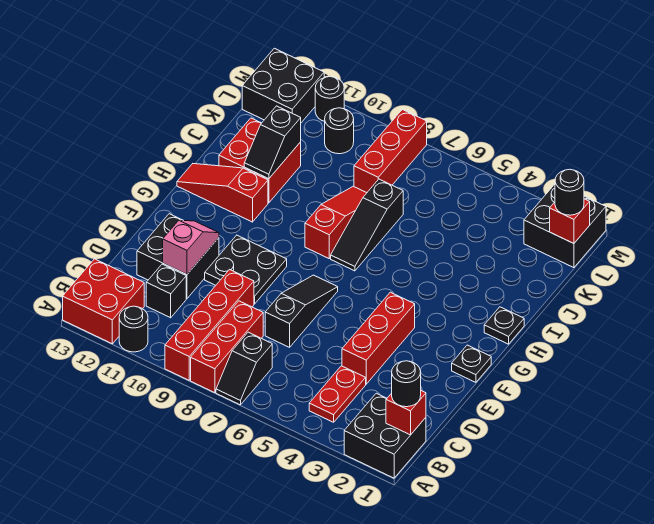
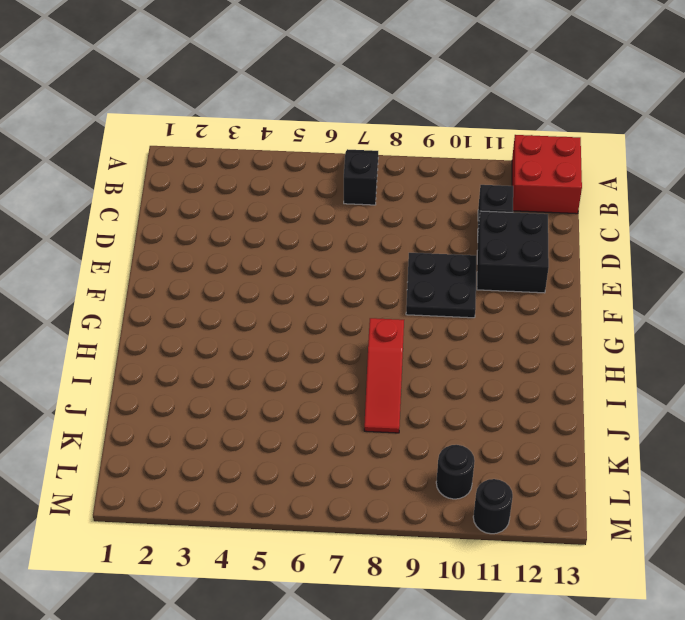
none -> black brick A1:B2 level 1
none -> red brick A8:C8 level 1
none -> red brick A9:D9 level 1

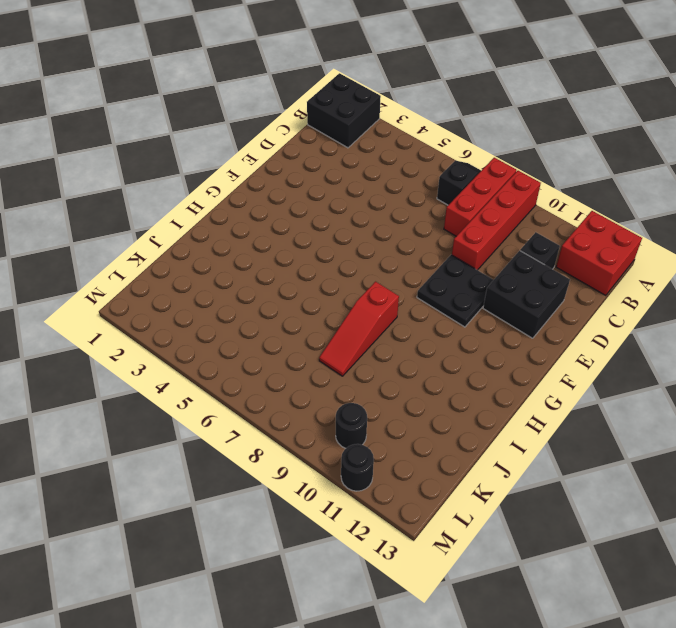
none -> black round brick A11 level 1
none -> red plate B4:C4 level 1
none -> red brick D4:F4 level 1

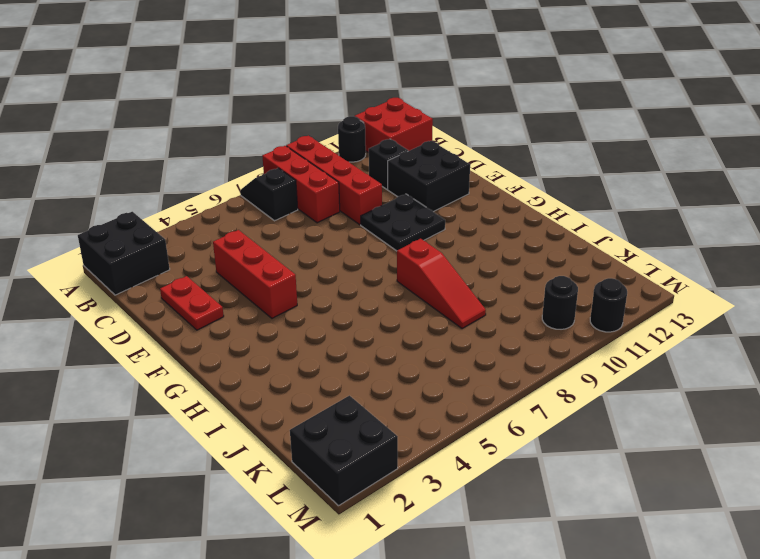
red plate D2:E2 level 1 -> red plate B4:C4 level 1
none -> black slope D7:F7 level 1 top D
none -> black plate F1 level 1
none -> black plate H1 level 1

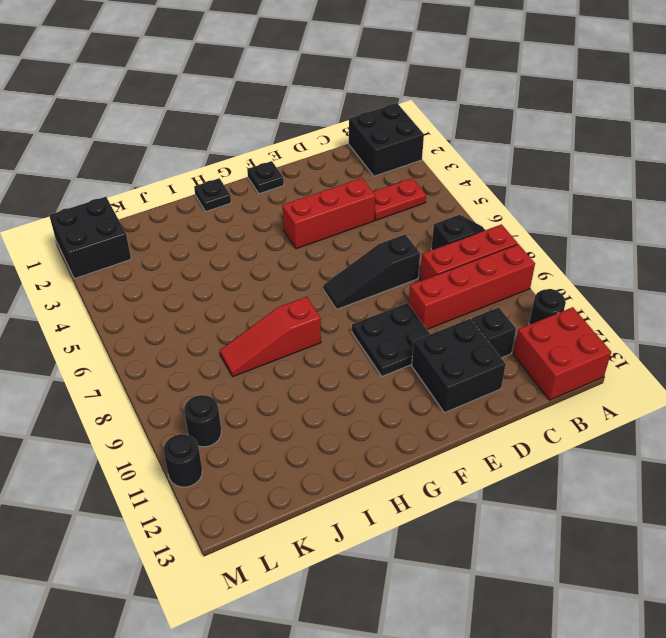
none -> black slope H7:J7 level 1 top J
none -> red slope H11:H13 level 1 top 11
none -> red brick I11:J12 level 1

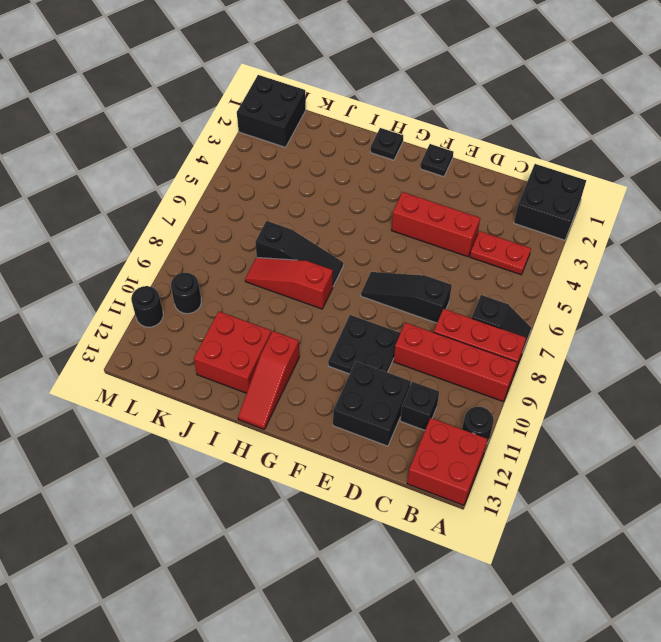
none -> red brick K8:M8 level 1
none -> black brick L12:M13 level 1
none -> red brick B1 level 2

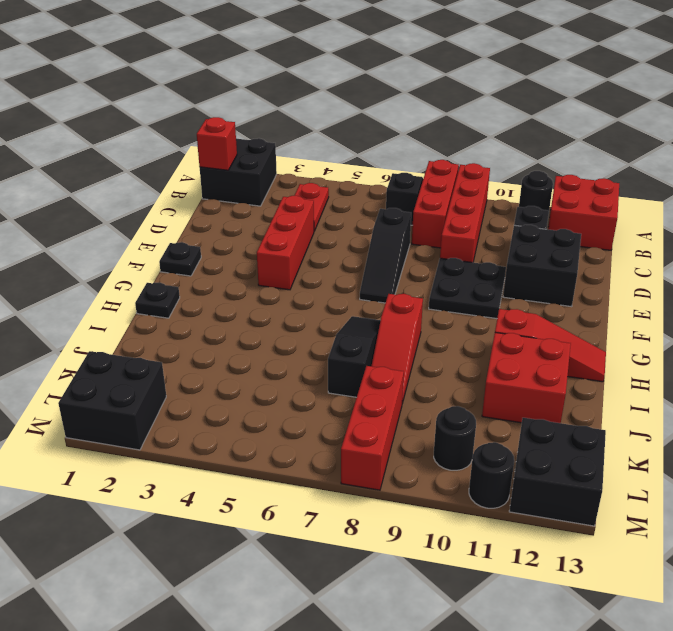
none -> pink slope D11:E11 level 2 top D
none -> black slope I11:J11 level 2 top J
none -> red brick L1 level 2

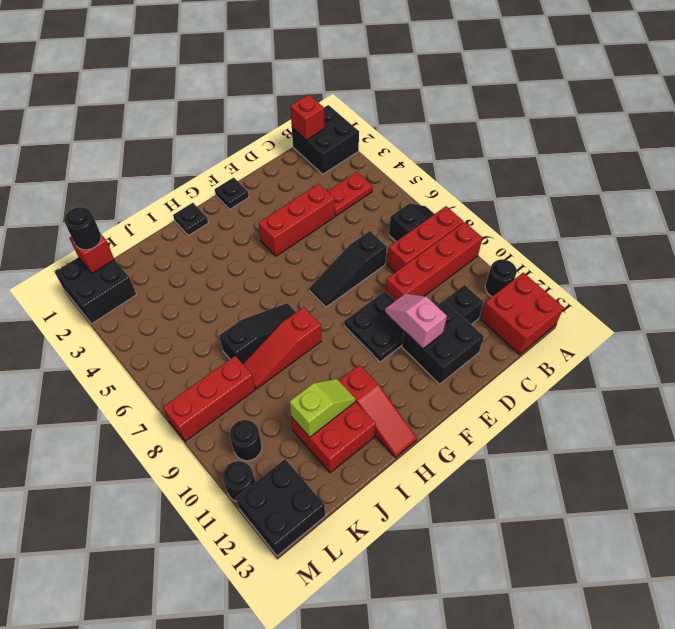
pink slope E10:E11 level 2 top 11 -> pink slope D11:E11 level 2 top D
lime slope I11:J11 level 2 top J -> black slope I11:J11 level 2 top J
none -> black round brick B1 level 3

